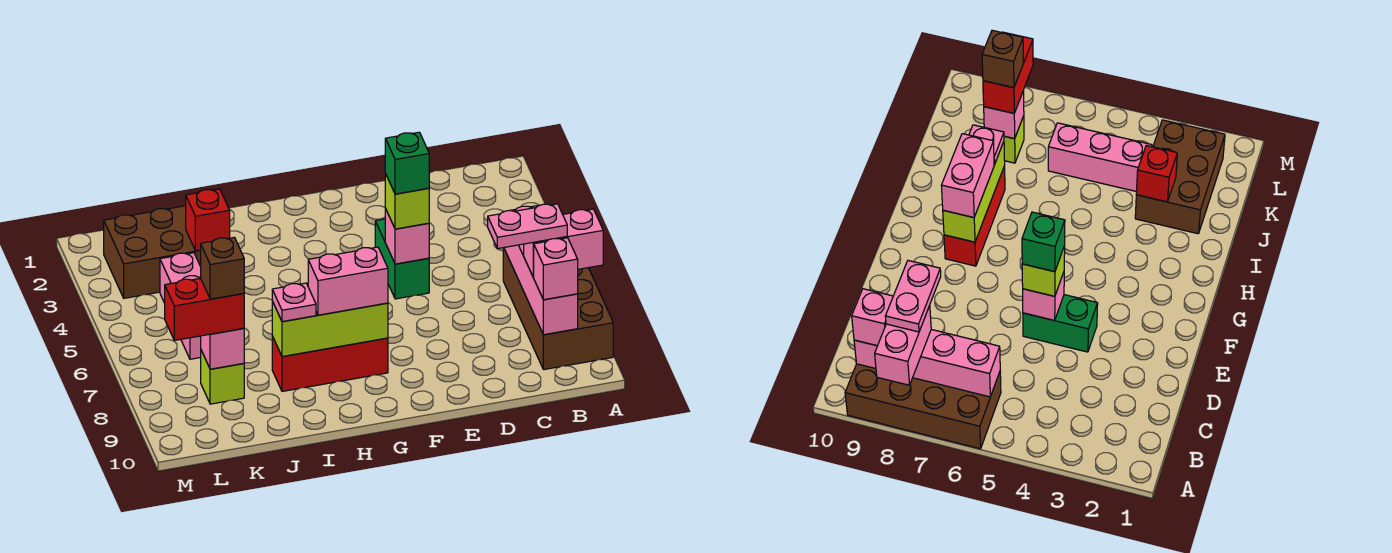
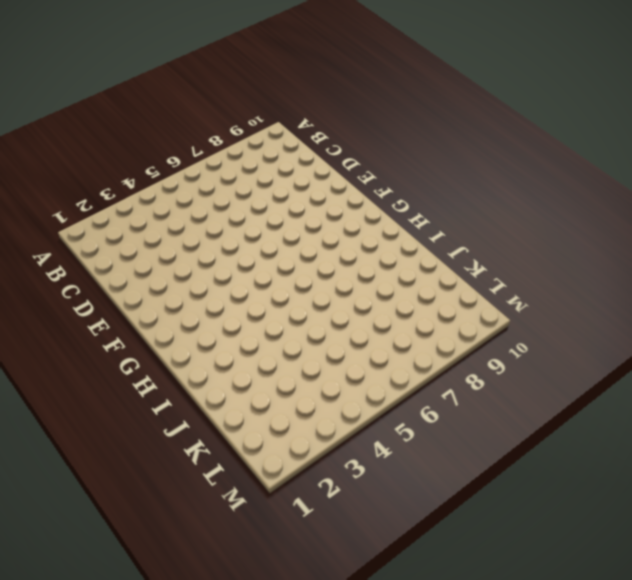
none -> brown brick A6:B9 level 1
none -> green brick E4:E5 level 1
none -> red brick G8:I8 level 1

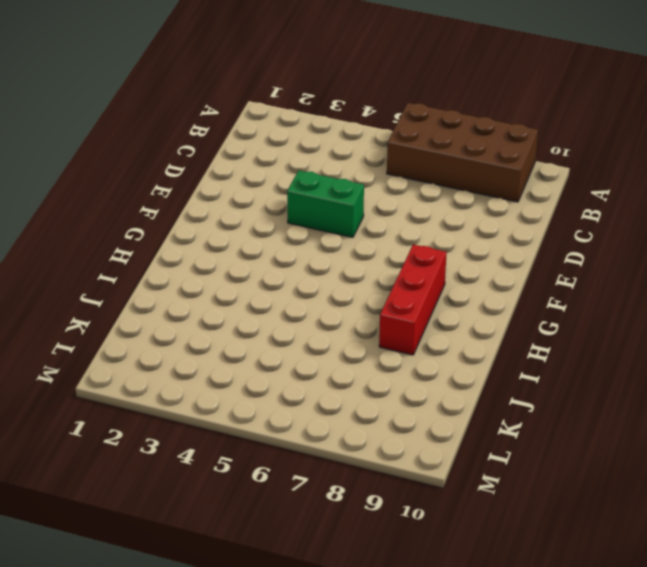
none -> brown brick J2:L3 level 1
none -> pink brick K4:K6 level 1
none -> lime brick K8 level 1

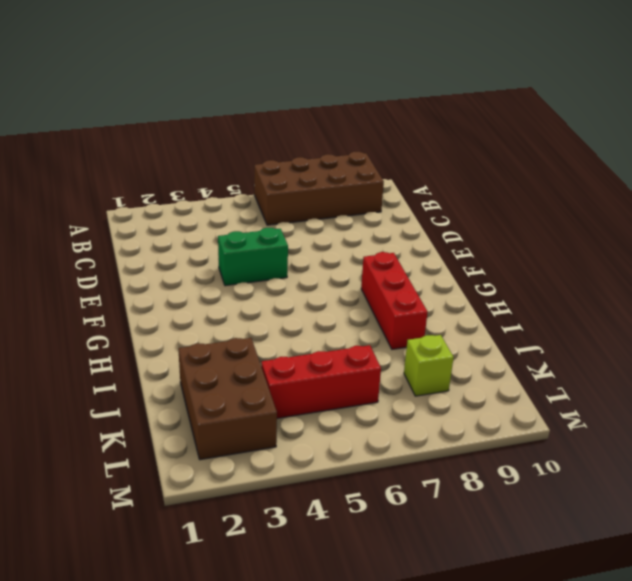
red brick K4:K6 level 1 -> pink brick K4:K6 level 1
none -> pink brick B6:B9 level 2
none -> pink brick E5 level 2
none -> lime brick G8:I8 level 2

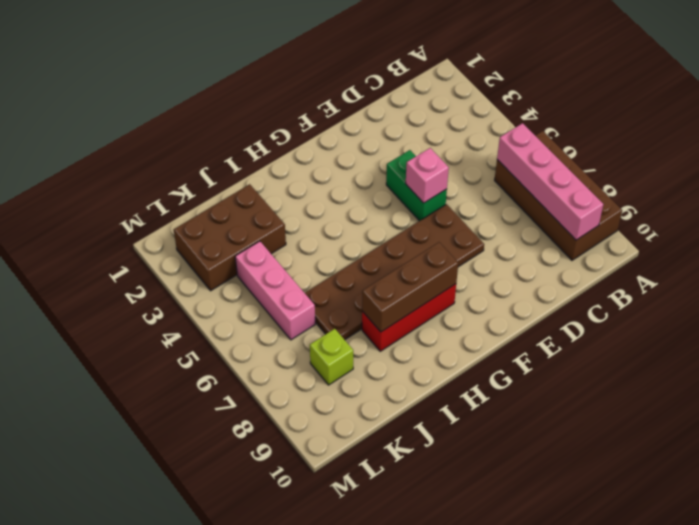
brown plate E6:J7 level 1 -> none
brown brick G8:I8 level 2 -> lime brick G8:I8 level 2
none -> red brick J3 level 2
none -> pink brick K8 level 2
none -> pink brick A8:B8 level 3

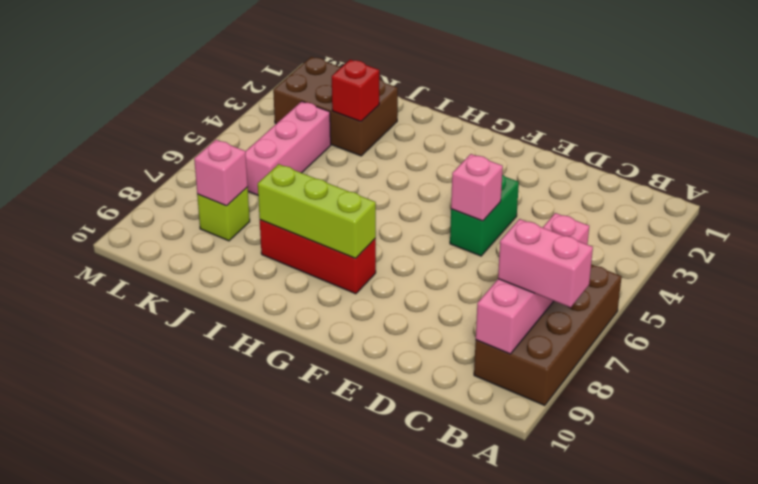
none -> pink brick B9 level 3
none -> lime brick E5 level 3
none -> pink brick G8:H8 level 3

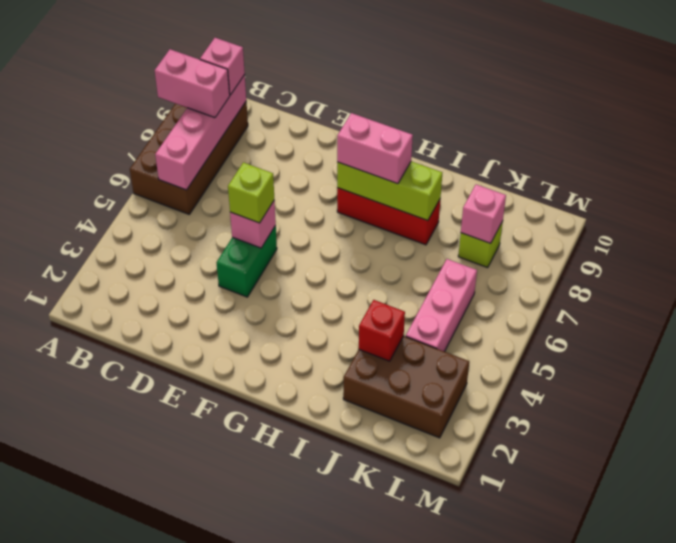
none -> pink plate I8 level 3
none -> red brick K8:L8 level 3
none -> pink plate B8:C8 level 4

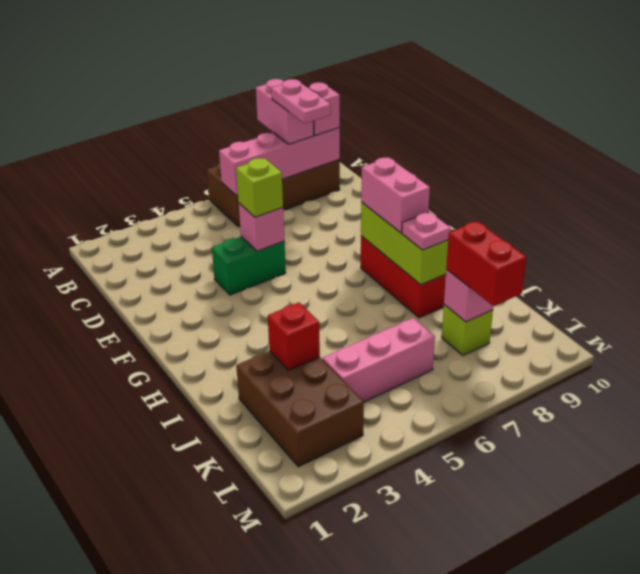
none -> green brick E5 level 4
none -> brown brick K8 level 4

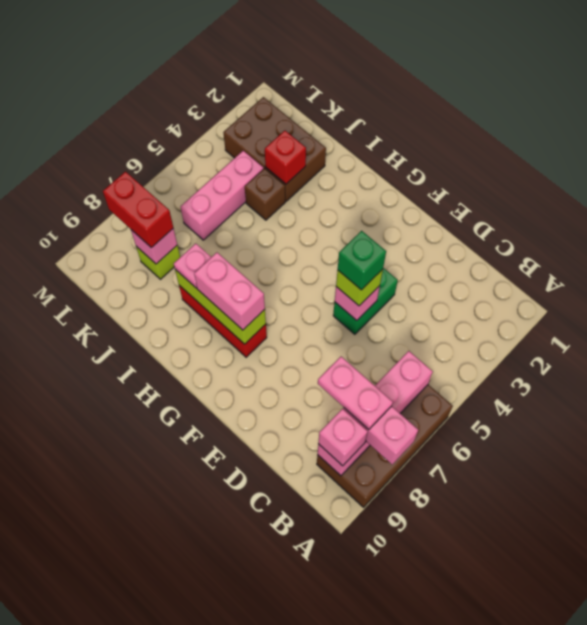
brown brick J4 level 1 -> brown brick K8 level 4

